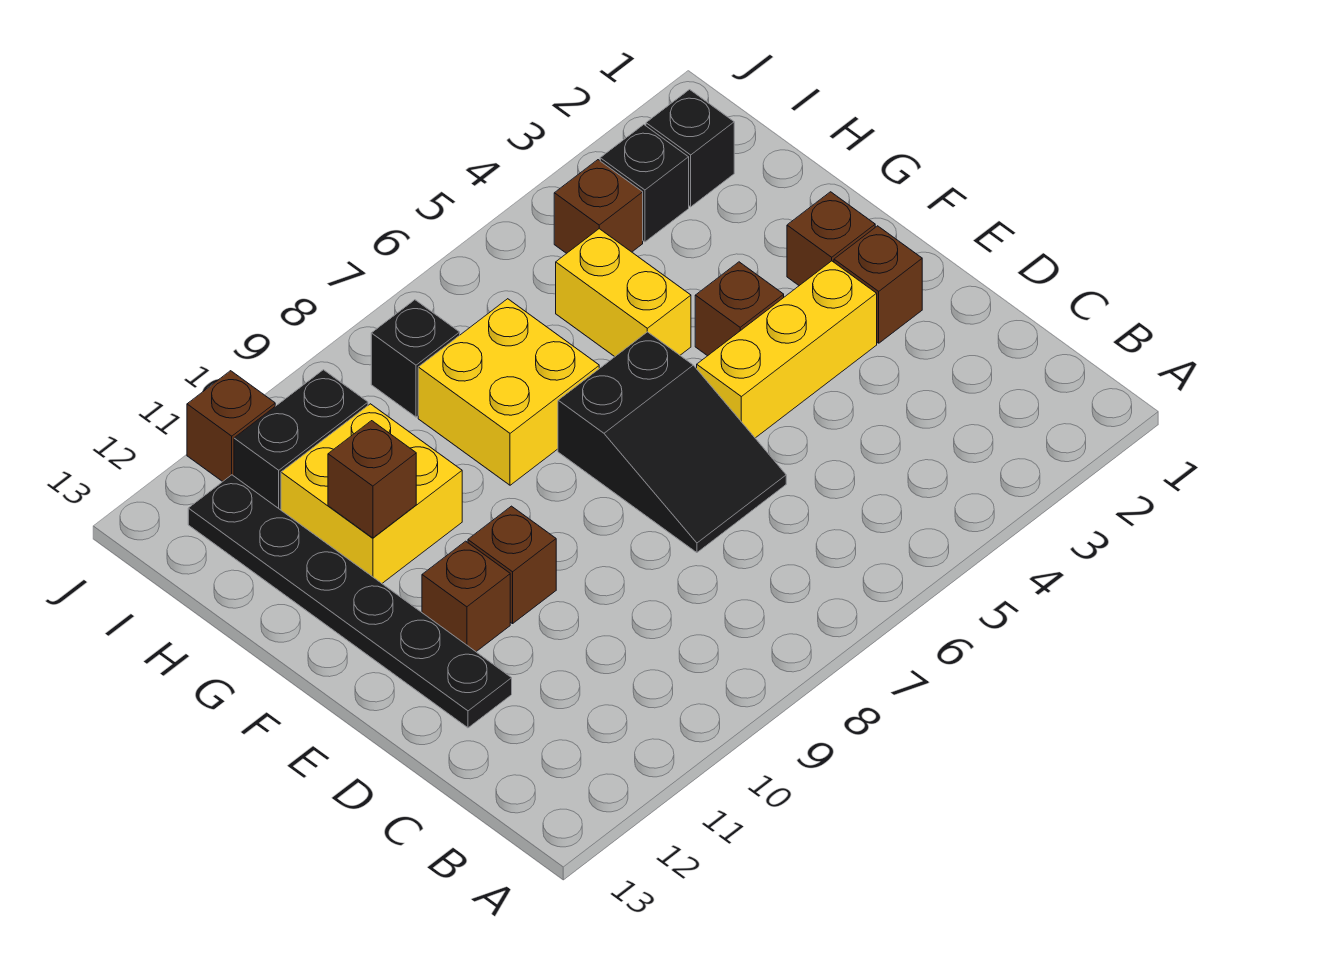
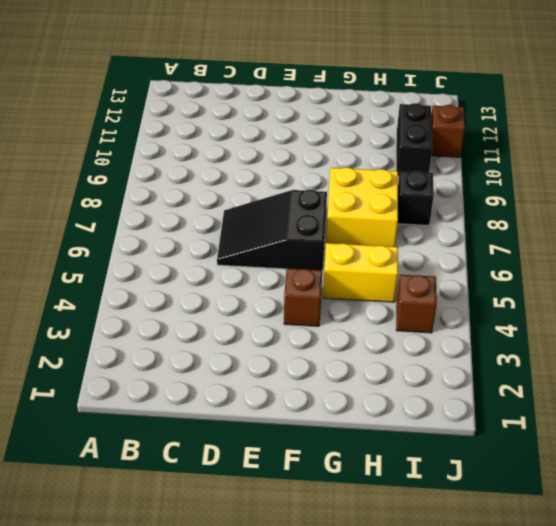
none -> black plate D12:I12 level 1
none -> brown brick E2 level 1
none -> yellow brick E3:E5 level 1

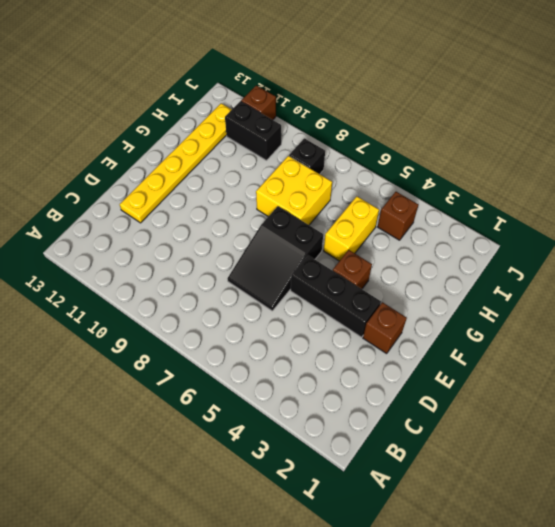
yellow plate D12:I12 level 1 -> black plate D12:I12 level 1
black brick E3:E5 level 1 -> yellow brick E3:E5 level 1
none -> brown brick E10 level 1
none -> brown brick E11 level 1
none -> brown brick F2 level 1

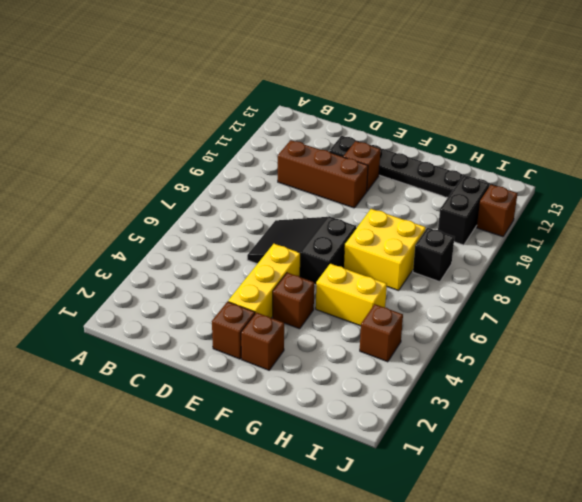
brown brick C10:E10 level 1 -> brown brick E10 level 1
none -> yellow brick G10:H11 level 1
none -> black brick I2 level 1
none -> black brick I3 level 1

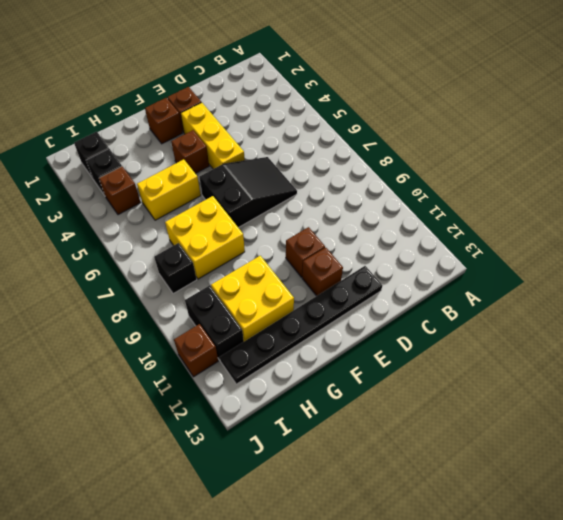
none -> brown brick G11 level 2

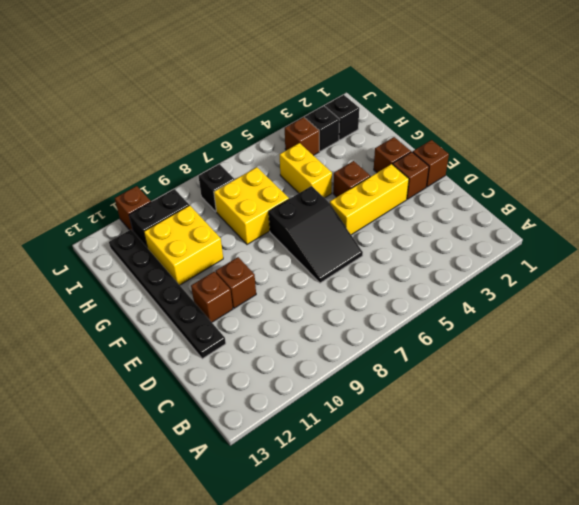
brown brick E1 level 1 -> brown brick G11 level 2

